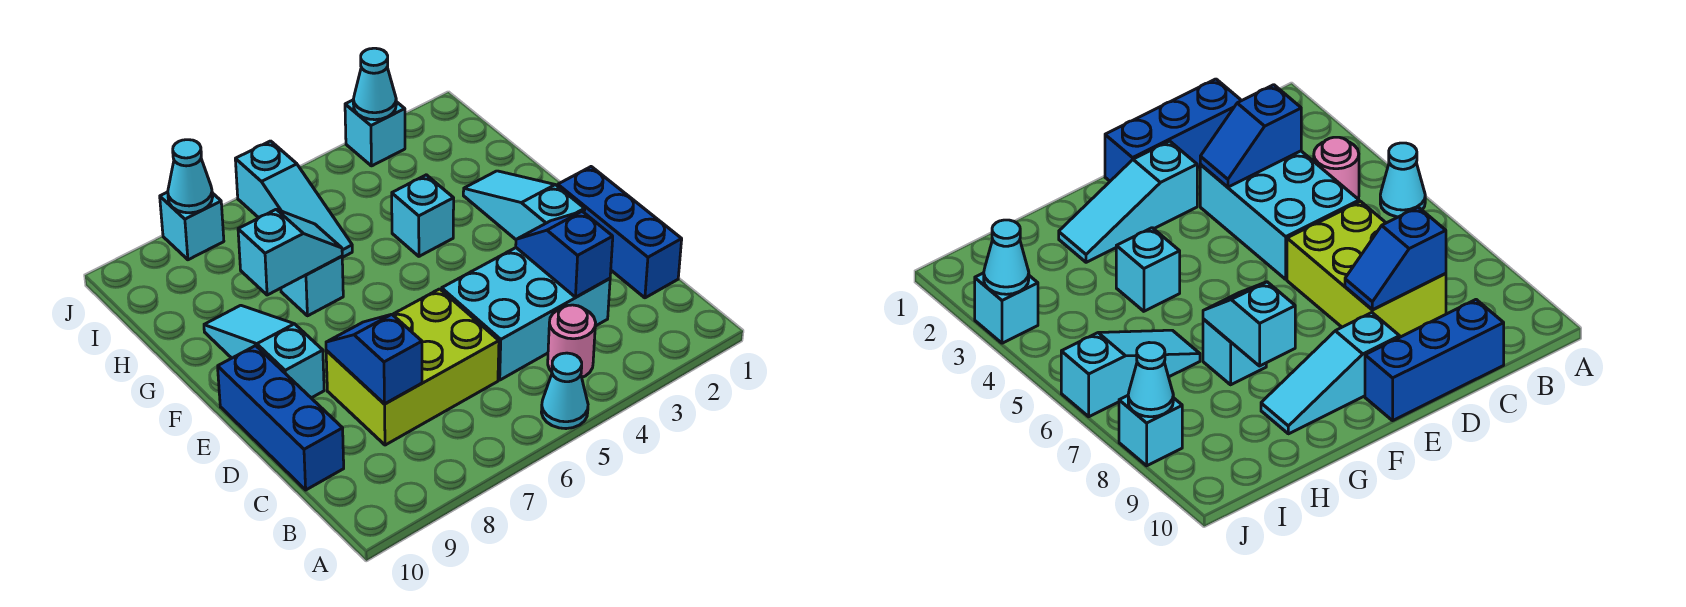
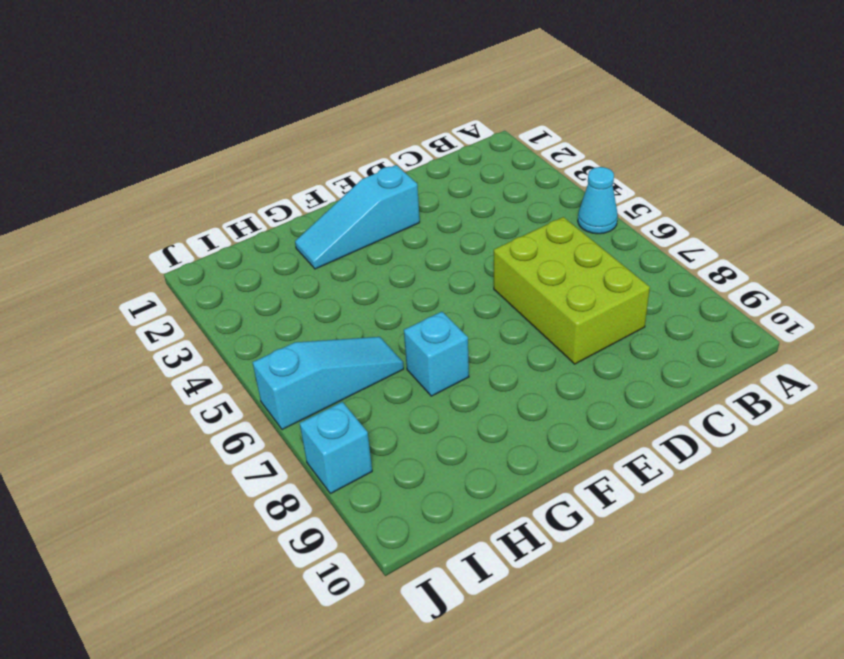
none -> pink round brick B4 level 1
none -> blue brick C1:E1 level 1
none -> cyan brick C3:D5 level 1

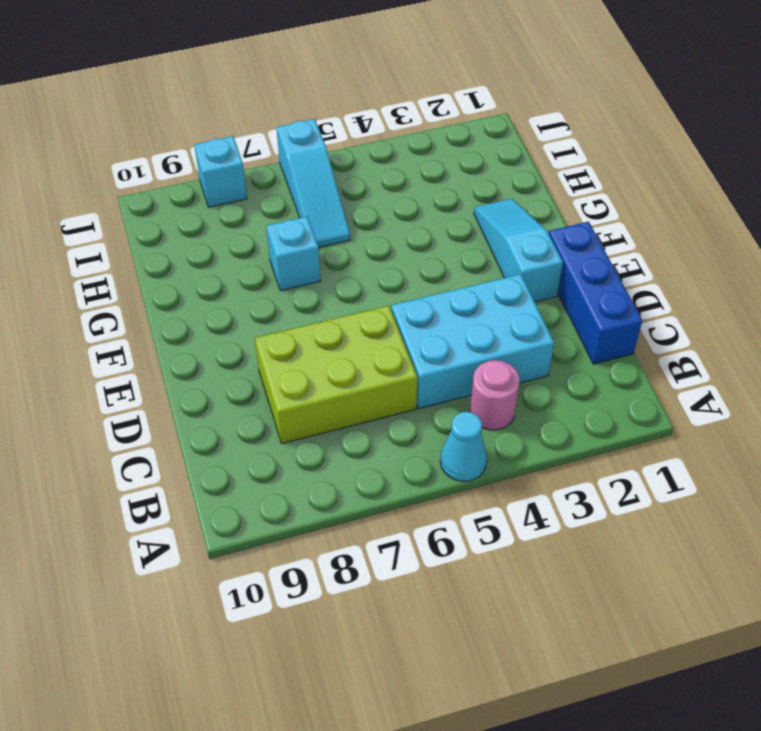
none -> blue brick C10:E10 level 1
none -> cyan slope E9:G9 level 1 top E
none -> cyan brick G4 level 1

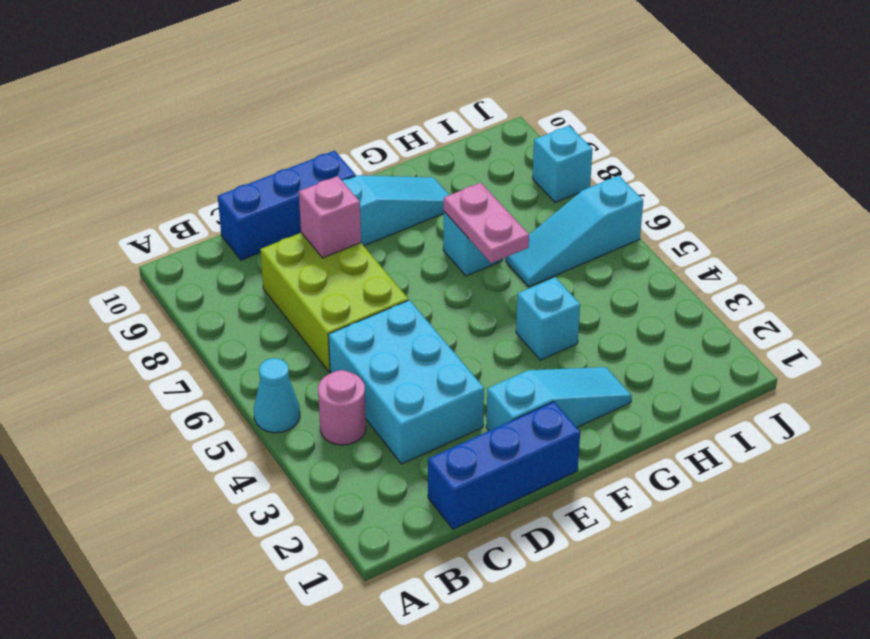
pink brick D8 level 2 -> blue slope C8:D8 level 2 top C
pink plate G6:G7 level 2 -> cyan slope G7:G8 level 2 top 8
none -> cyan brick J3 level 1
none -> blue slope C3:D3 level 2 top C
none -> cyan cone J3 level 2

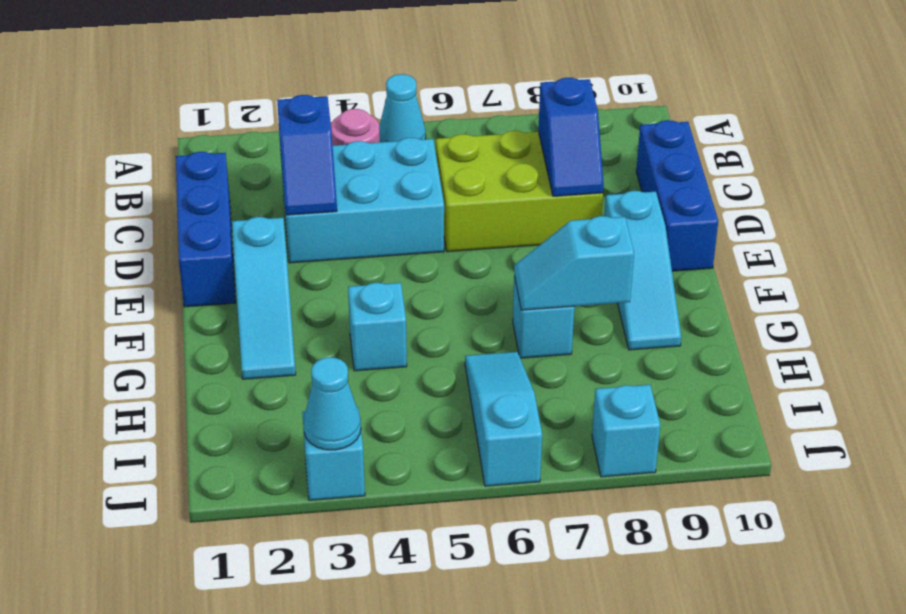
none -> cyan cone J8 level 2

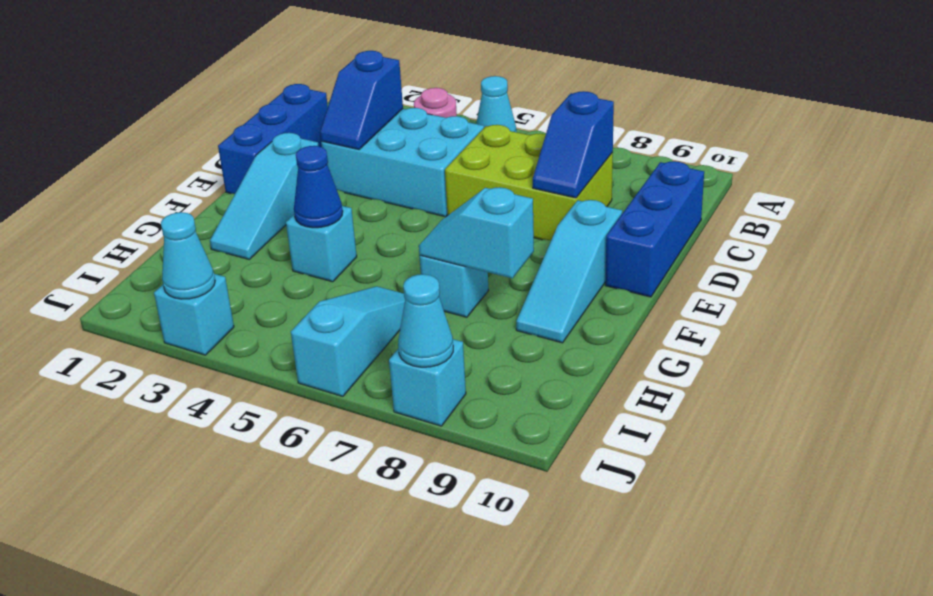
blue cone G4 level 2 -> none

